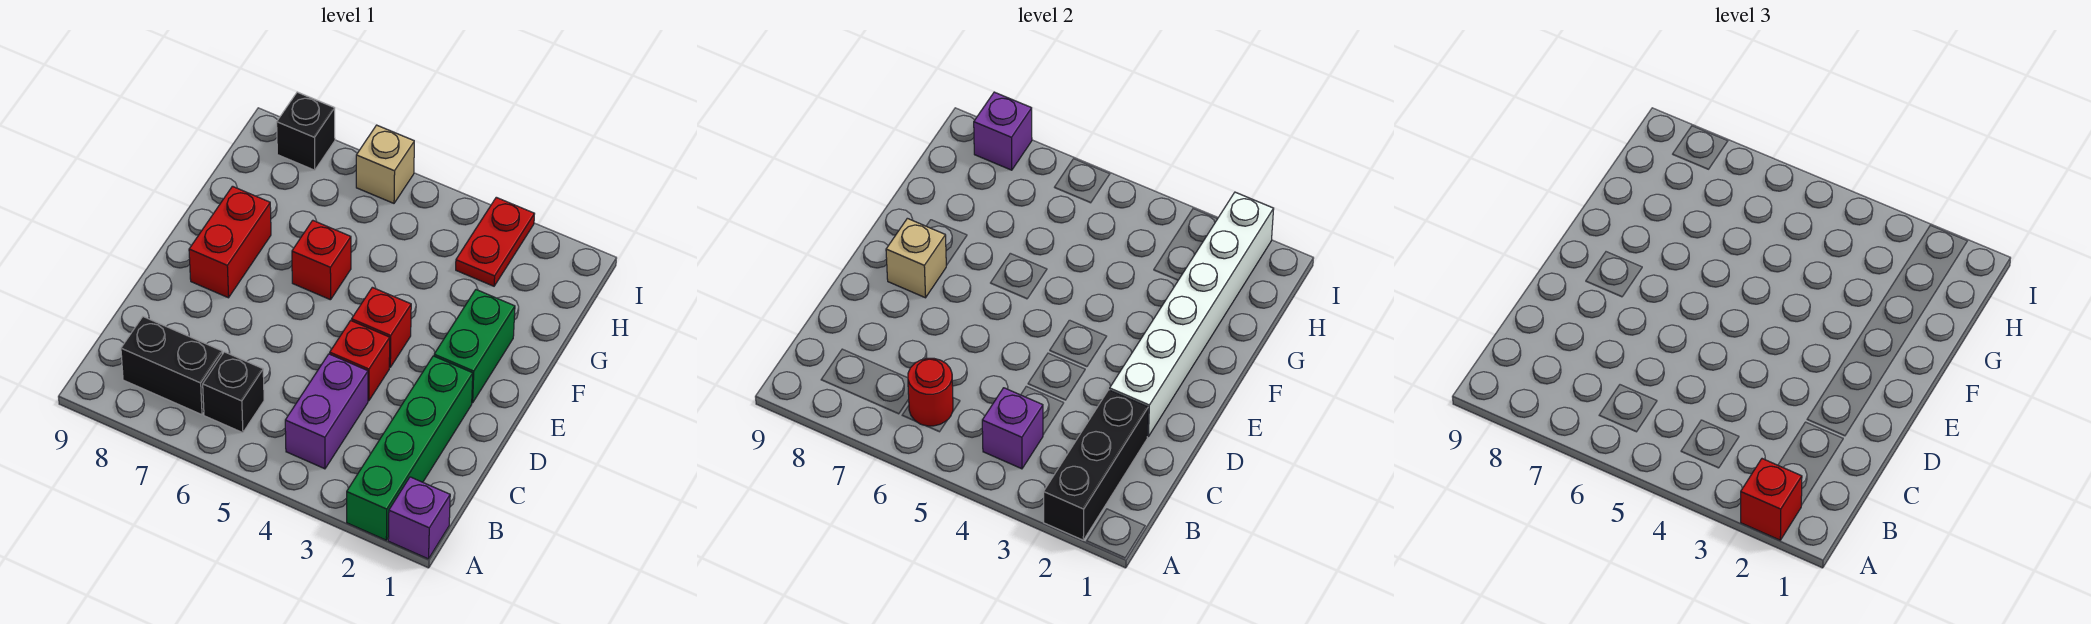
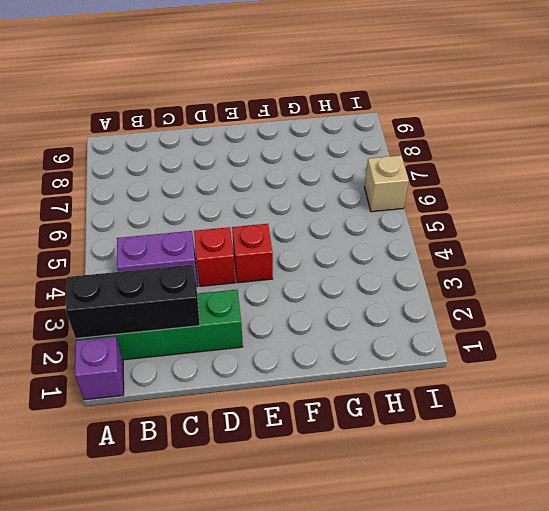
none -> black brick B6 level 1
none -> black brick B7:B8 level 1
none -> green brick E2:F2 level 1

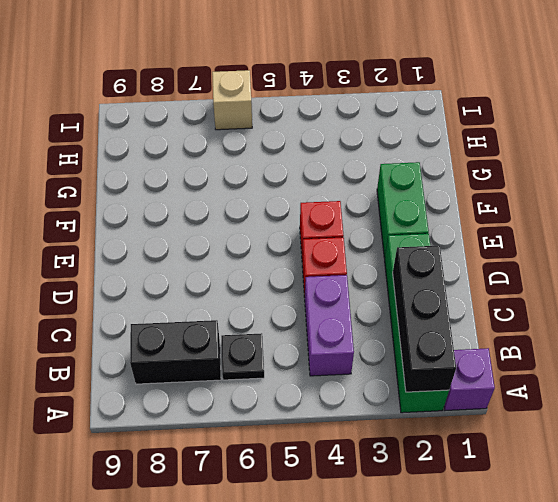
black plate B6 level 1 -> black brick B6 level 1
none -> red brick E8:F8 level 1
none -> red brick F6 level 1
none -> red plate H3:I3 level 1

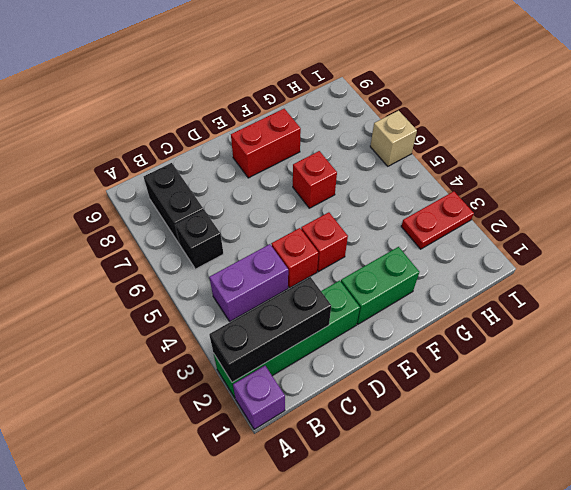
none -> black brick I8 level 1
none -> purple brick B4 level 2
none -> red round brick B6 level 2

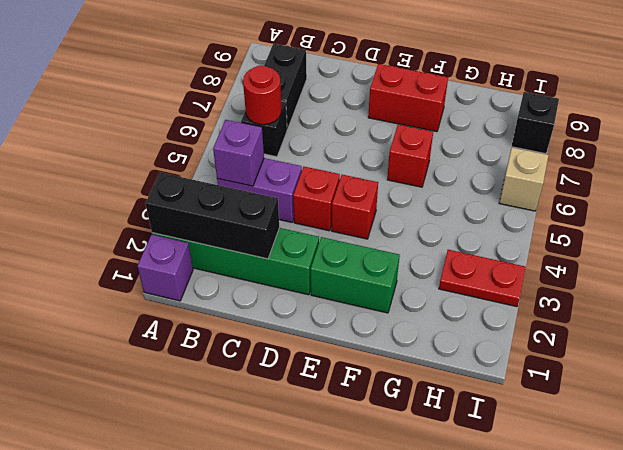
none -> white brick D2:I2 level 2
none -> tan brick E8 level 2
none -> purple brick I8 level 2

